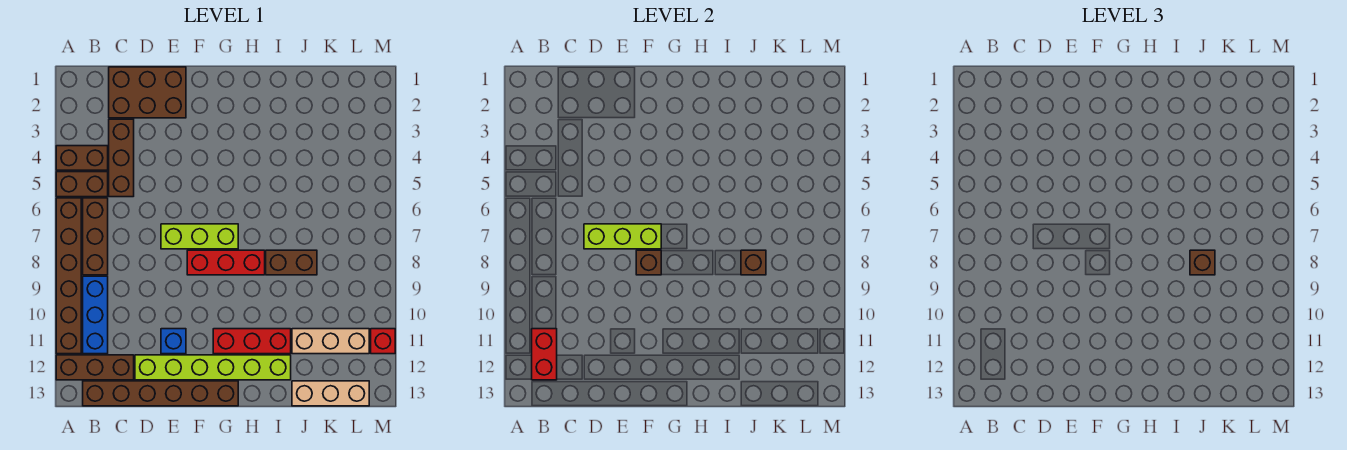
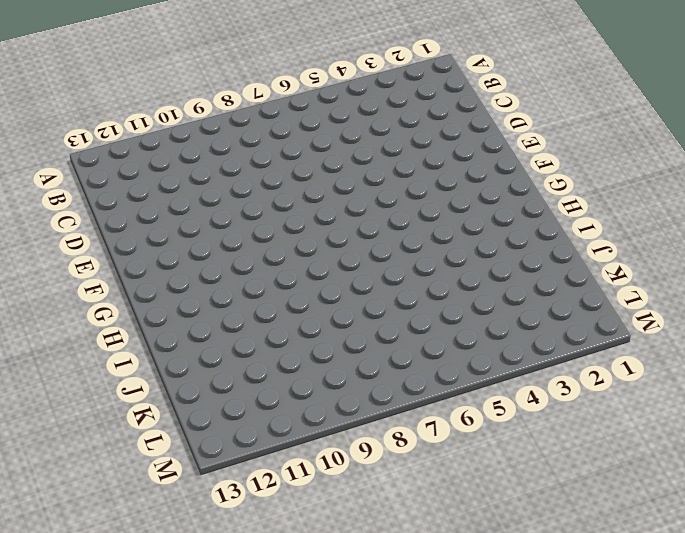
none -> brown brick A4:B4 level 1
none -> brown brick A5:B5 level 1
none -> brown brick A6:A11 level 1

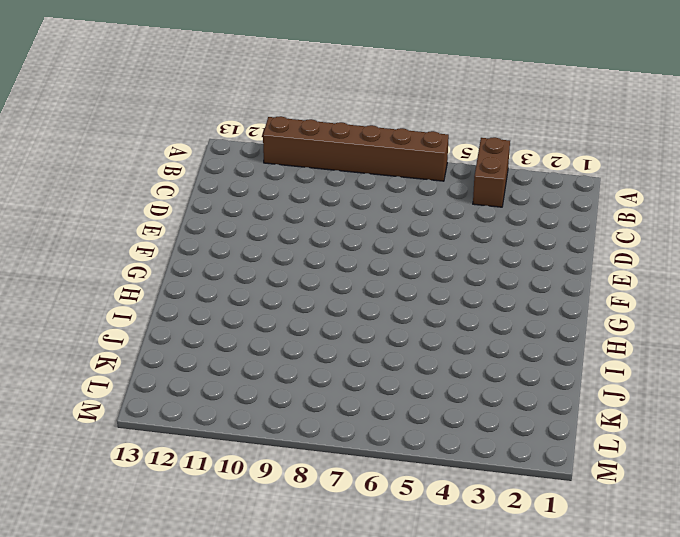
none -> brown brick A5:B5 level 1
none -> brown brick A12:C12 level 1
none -> brown brick B6:B8 level 1

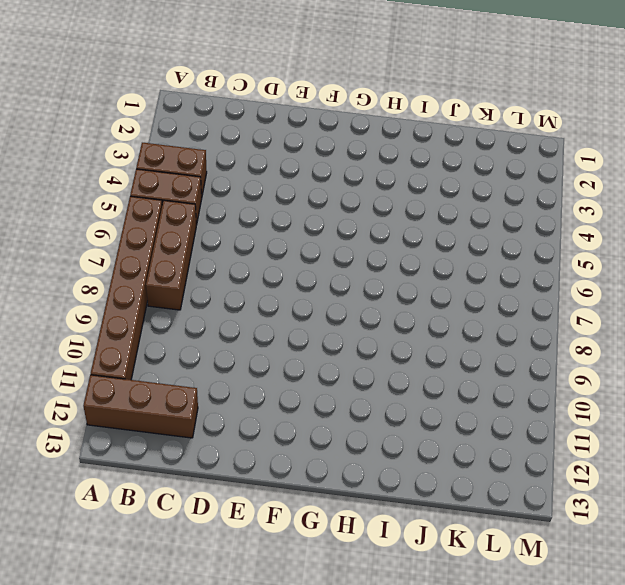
none -> blue brick B9:B11 level 1
none -> brown brick B13:G13 level 1
none -> brown brick C1:E2 level 1

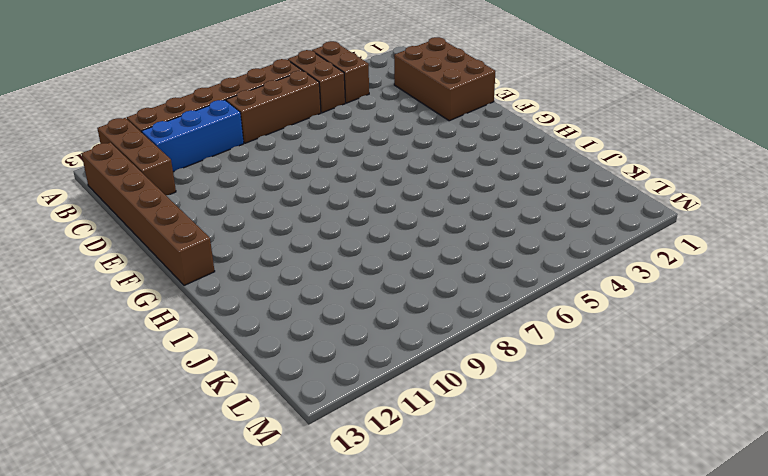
none -> brown brick C3:C5 level 1
none -> lime brick D12:I12 level 1
none -> lime brick E7:G7 level 1

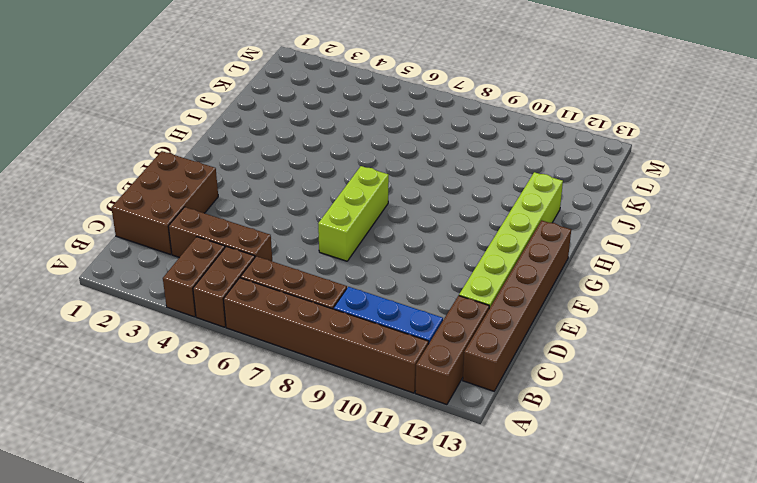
none -> blue brick E11 level 1
none -> red brick F8:H8 level 1
none -> red brick G11:I11 level 1

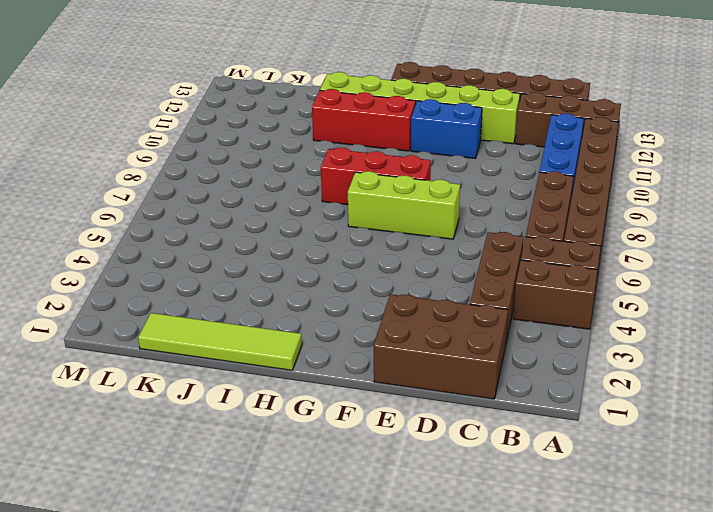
blue brick E11:F11 level 1 -> blue brick E11 level 1
lime tile H1:K1 level 1 -> none
none -> brown brick I8:J8 level 1
none -> tan brick J11:L11 level 1
none -> tan brick J13:L13 level 1

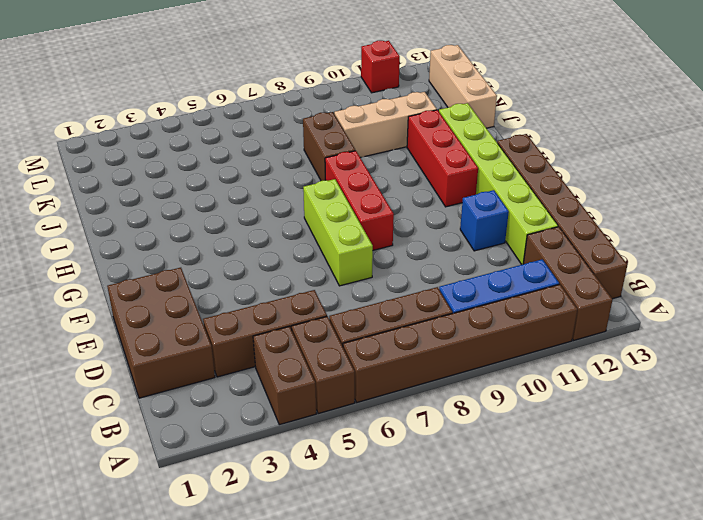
tan brick J9:J11 level 1 -> tan brick J11:L11 level 1
none -> red brick B11:B12 level 2
none -> lime brick D7:F7 level 2
none -> brown brick F8 level 2

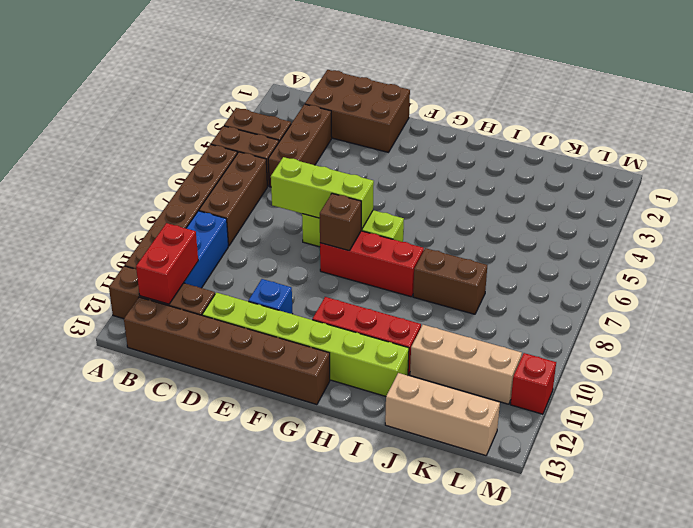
none -> brown brick J8 level 2
none -> brown brick J8 level 3

